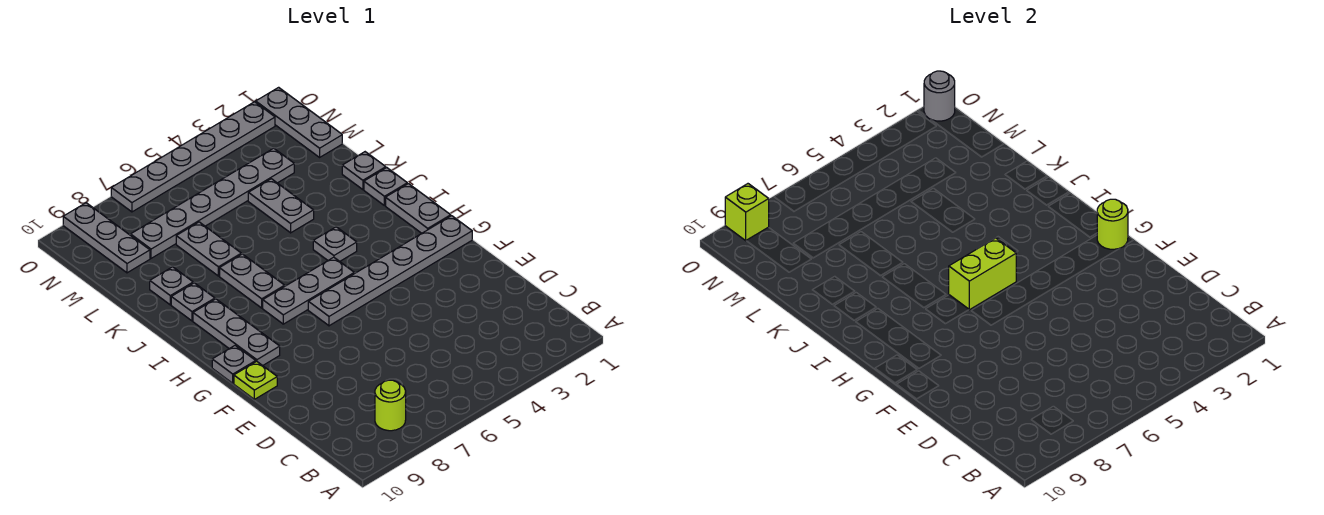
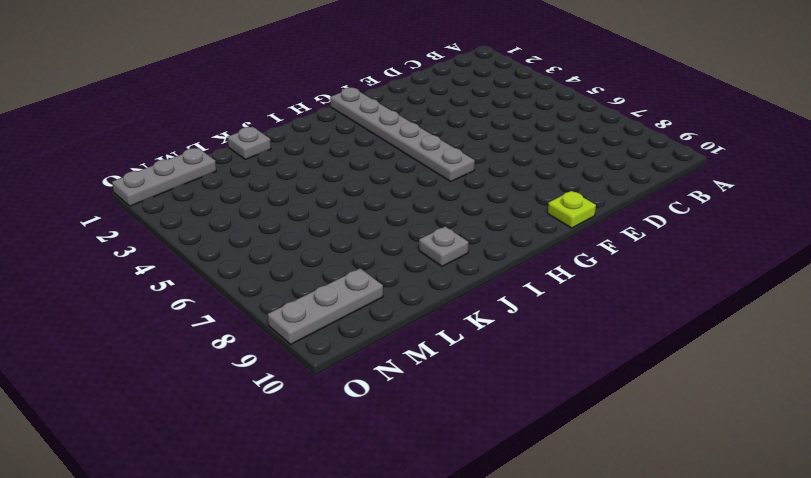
none -> lime round brick B8 level 1
none -> grey plate G9:I9 level 1
none -> grey plate G10 level 1

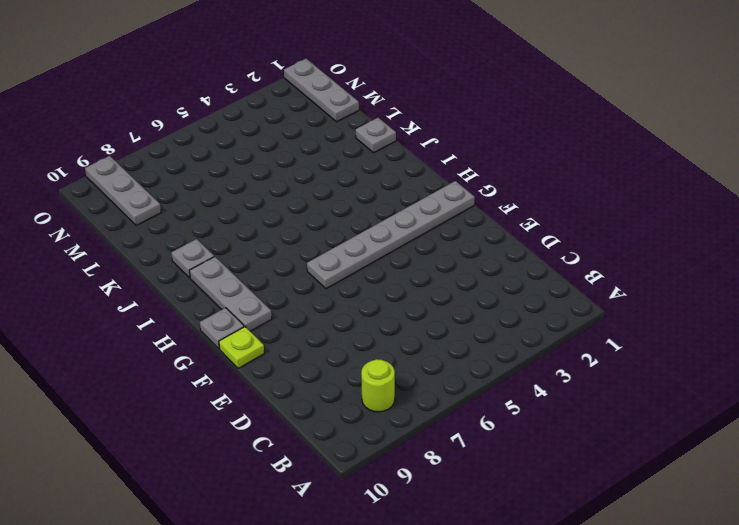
none -> grey plate H1:I1 level 1
none -> grey plate H5:H7 level 1
none -> grey plate I4 level 1

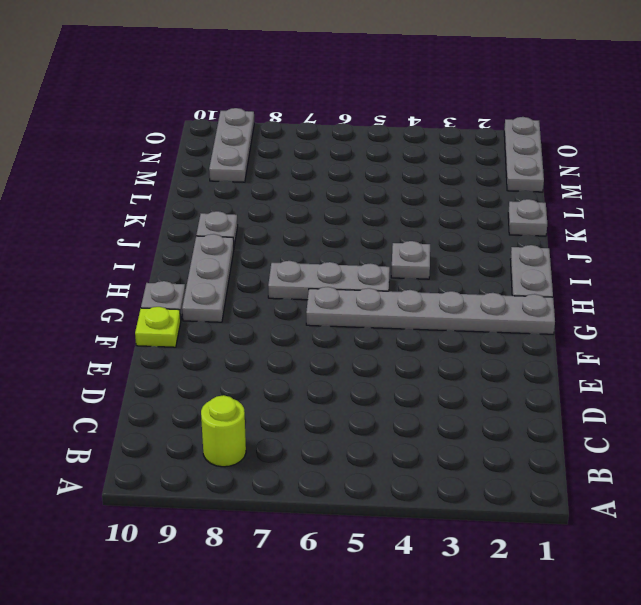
none -> grey plate I7:J7 level 1
none -> grey plate J1 level 1
none -> grey plate K4:L4 level 1

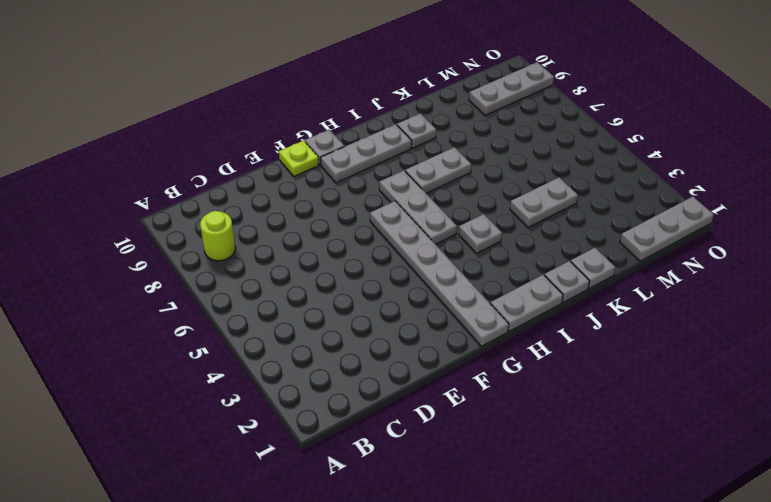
none -> grey plate K7:L7 level 1
none -> grey plate K9 level 1
none -> grey plate M3:M8 level 1

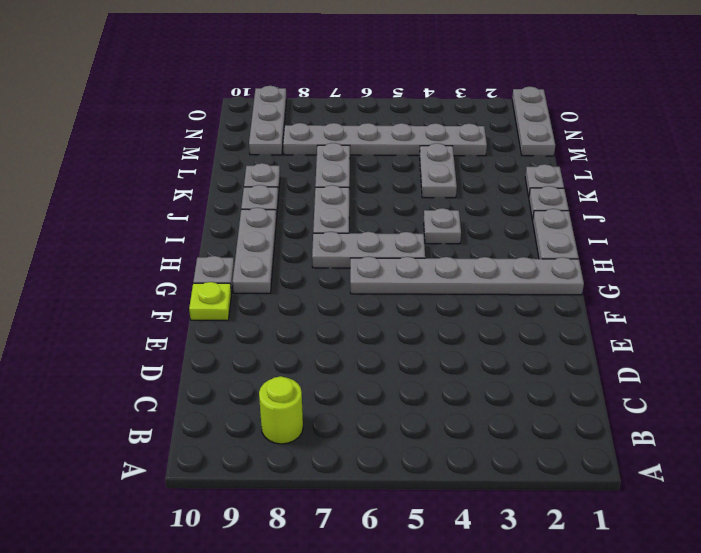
none -> grey plate O2:O7 level 1
none -> lime round brick G1 level 2
none -> lime brick H5:H6 level 2

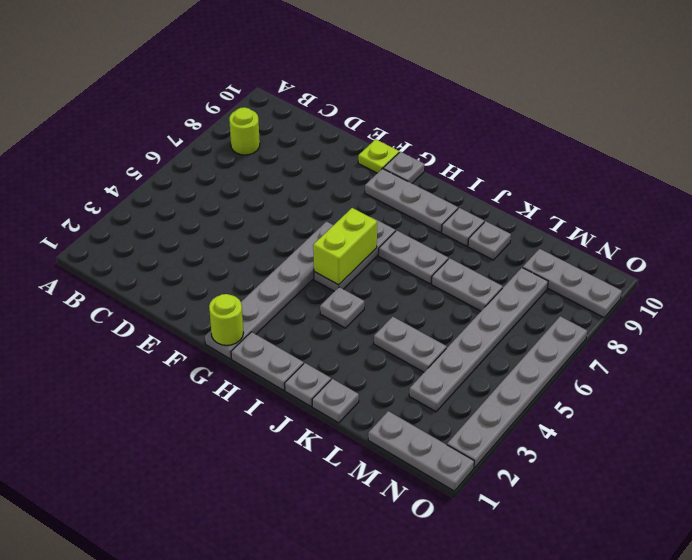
none -> grey round brick O1 level 2
none -> lime brick O9 level 2

